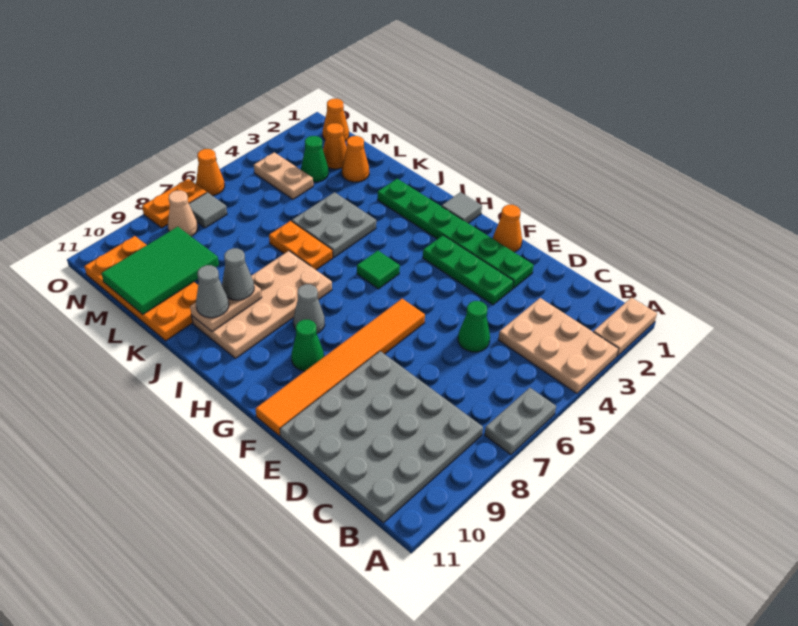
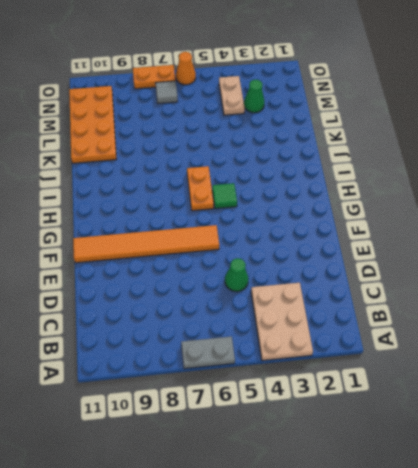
orange plate H6:I6 level 1 -> orange plate J6:K6 level 1
none -> tan plate A1:A2 level 1
none -> grey plate B8:E11 level 1
none -> green plate E2:J2 level 1
none -> green plate E3:G3 level 1

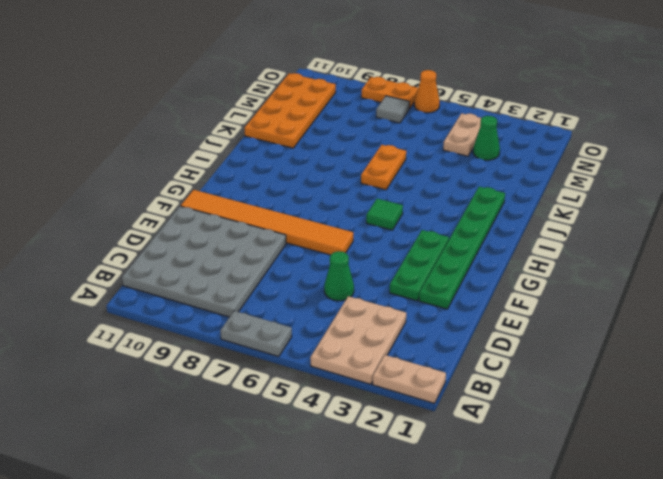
none -> orange cone F1 level 1
none -> green cone G9 level 1
none -> grey tile H1 level 1
none -> grey cone H8 level 1

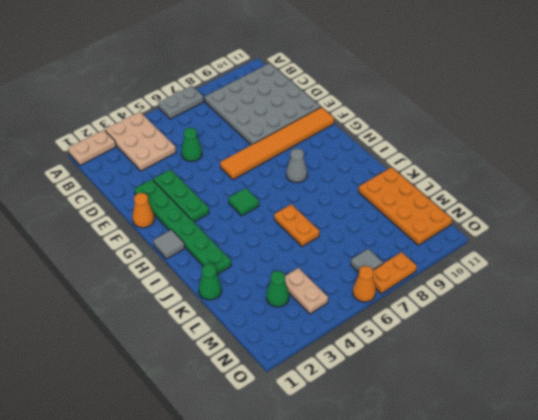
green cone K1 level 1 -> green cone G9 level 1
none -> tan plate I7:J10 level 1
none -> grey plate J4:K5 level 1
none -> orange cone L2 level 1
none -> orange cone M2 level 1

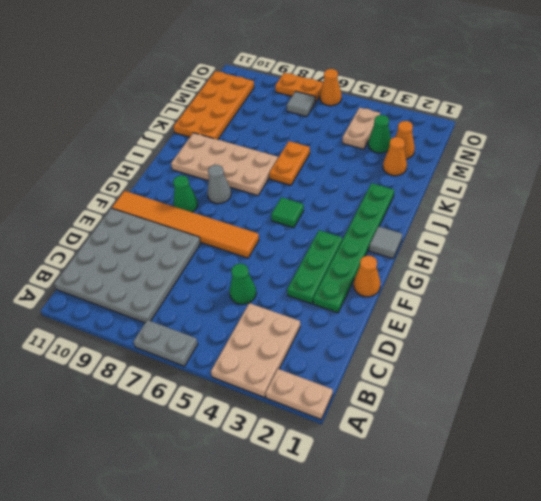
none -> grey plate J4:K5 level 1
none -> orange cone N1 level 1
none -> tan cone N8 level 1
none -> tan plate J9:J10 level 2

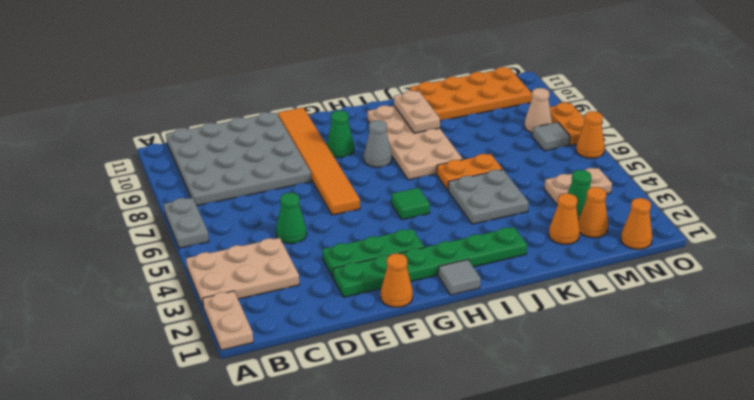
none -> green tile L9:M11 level 2
none -> grey cone J9 level 3
none -> grey cone J10 level 3

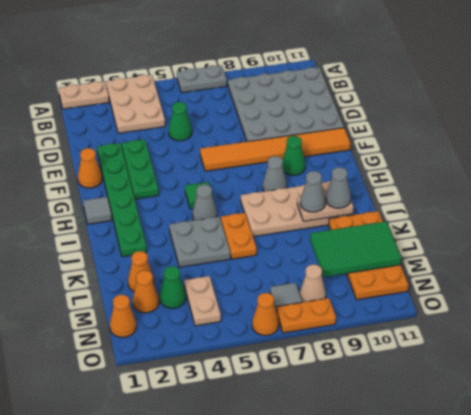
grey cone I5 level 1 -> none

